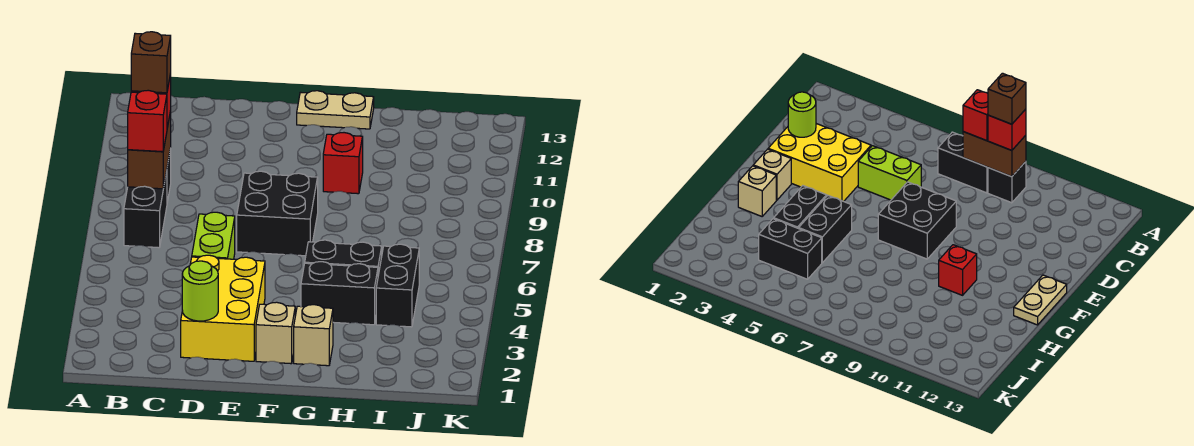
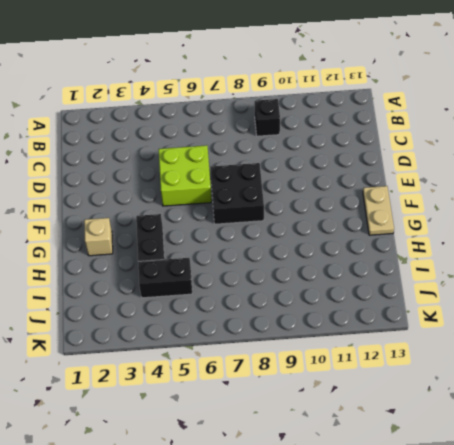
lime brick D5:E6 level 1 -> lime brick D5:D6 level 1
none -> black brick B7:B8 level 1
none -> yellow brick D2:E4 level 1
none -> tan brick F2 level 1

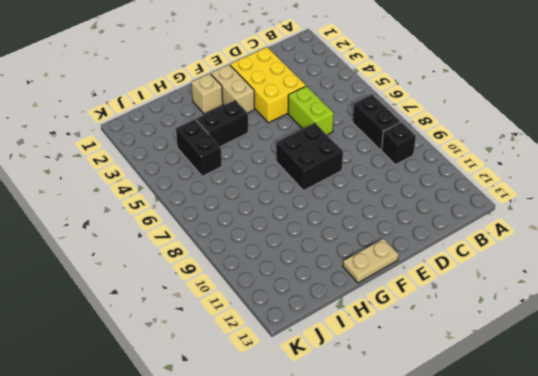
tan brick F2:F3 level 1 -> tan brick F2 level 1
none -> black brick G5:H5 level 1
none -> red brick G10 level 1
none -> brown brick B8:B9 level 2

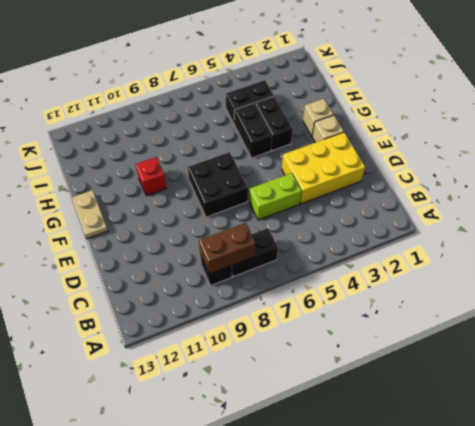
none -> lime round brick D2 level 2
none -> red brick B8 level 3
none -> red brick B9 level 3

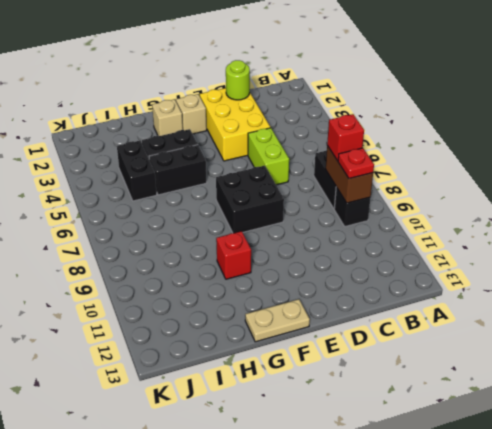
red plate B9 level 3 -> red brick B9 level 3
none -> brown brick B9 level 4

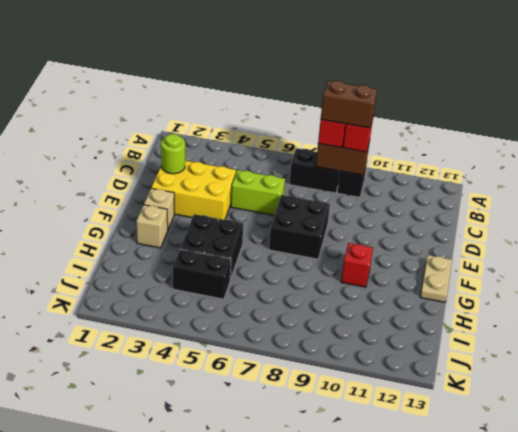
brown brick B8:B9 level 4 -> brown brick B9 level 4

